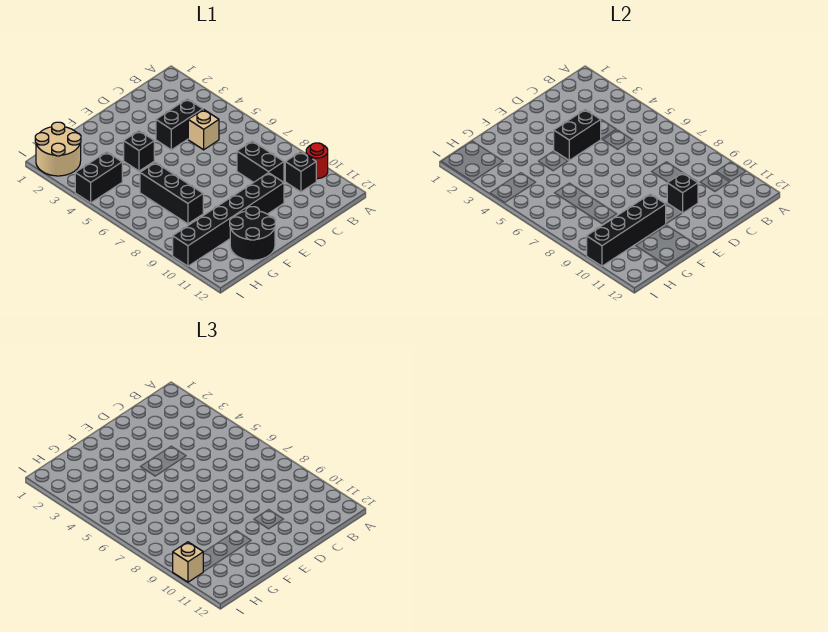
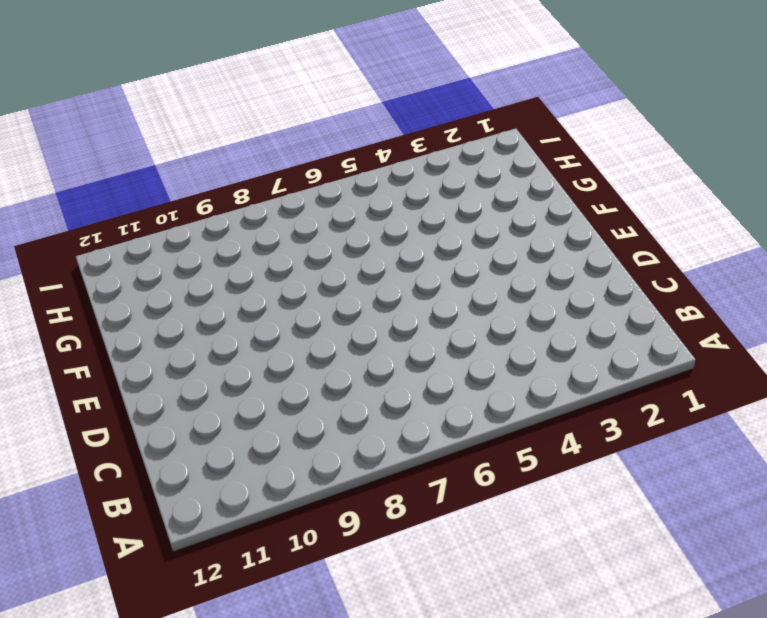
none -> red round brick A10 level 1
none -> black brick B10 level 1
none -> black brick C4:D4 level 1

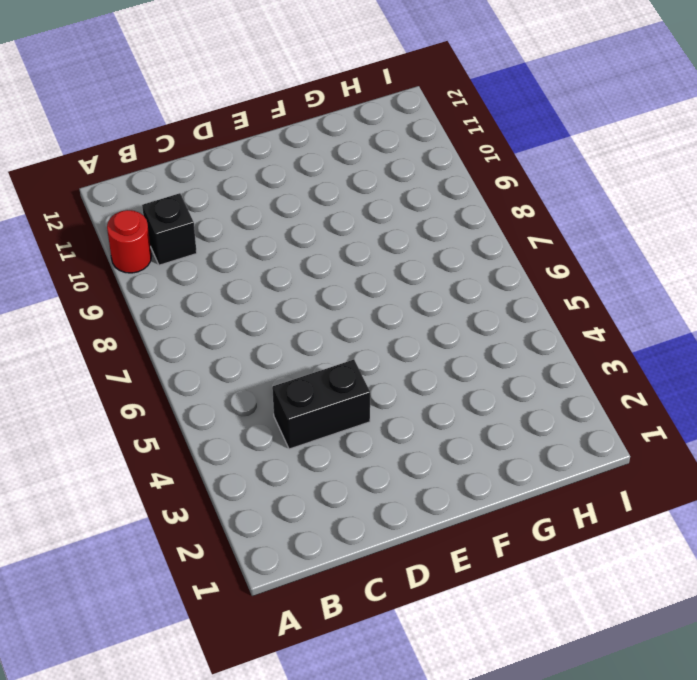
none -> tan brick C5 level 1
none -> black brick C8:C9 level 1
none -> black brick D10:I10 level 1

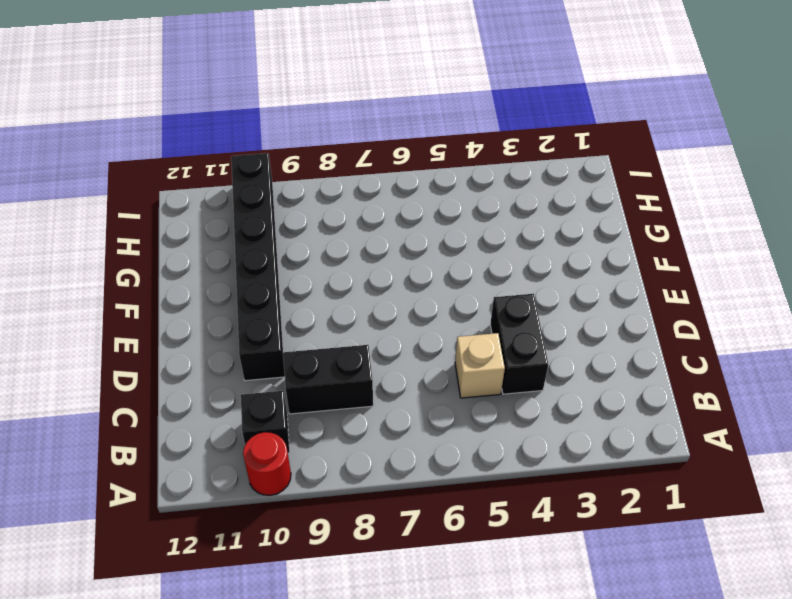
none -> black brick F4 level 1
none -> black round brick F11:G12 level 1
none -> black brick G6:G8 level 1

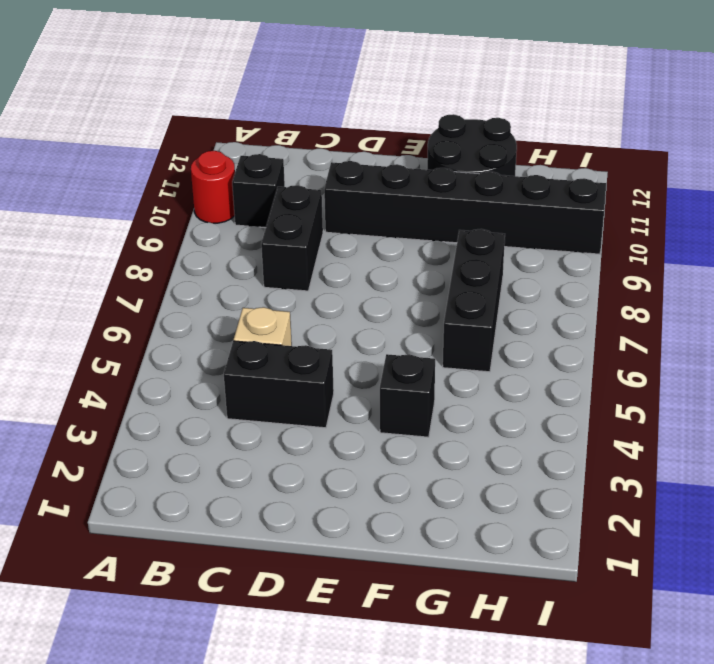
none -> tan round brick H1:I2 level 1
none -> black brick H4:I4 level 1
none -> black brick D4:E4 level 2

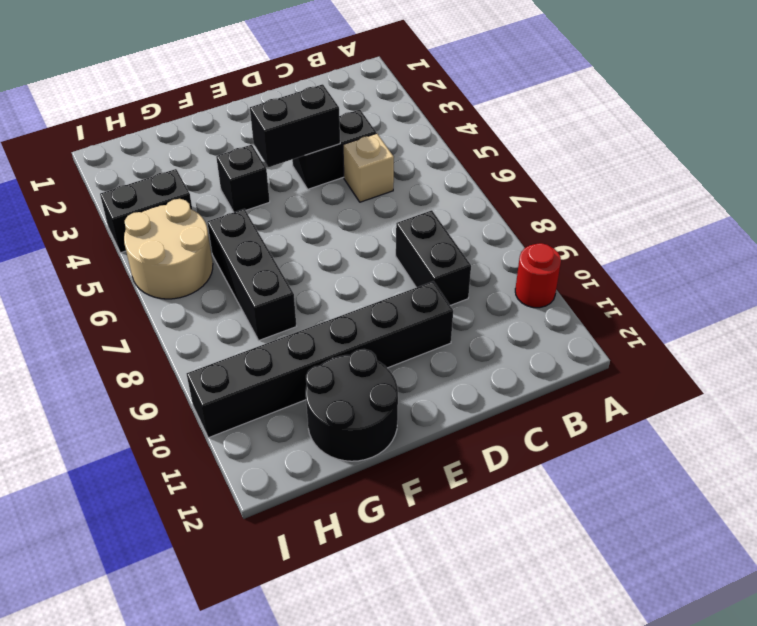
tan round brick H5:I6 level 1 -> tan round brick H1:I2 level 1
none -> black brick B10 level 1
none -> black brick D10 level 2
none -> black brick F10:I10 level 2

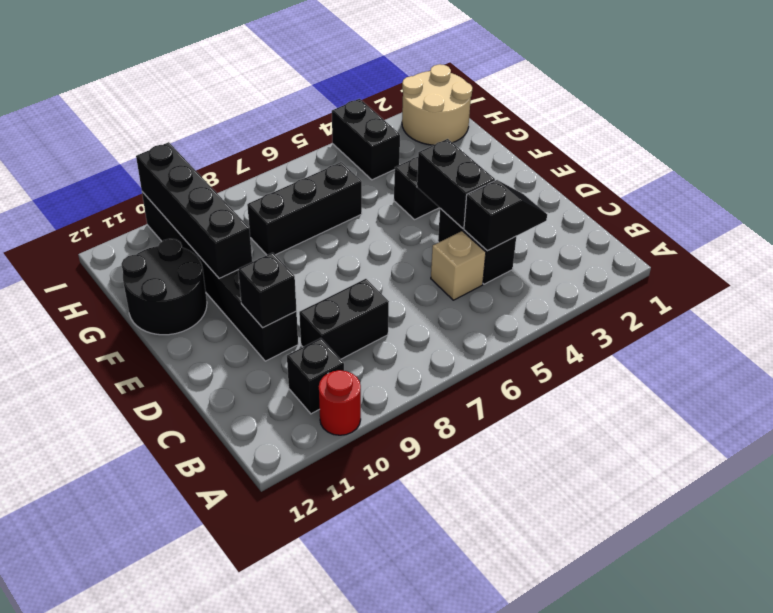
black slope C3:C4 level 2 top 4 -> none
none -> tan brick I10 level 3

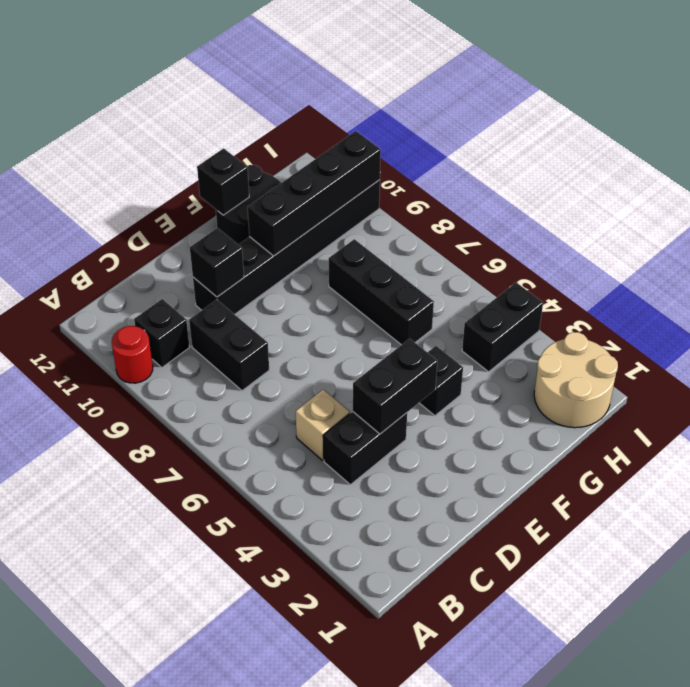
black brick F12 level 2 -> none
none -> tan brick I10 level 3

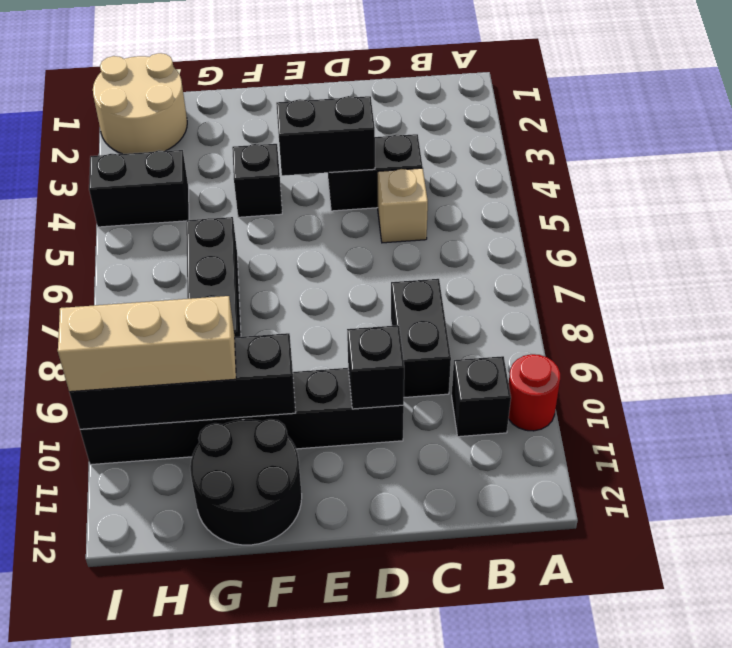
tan brick G10:I10 level 3 -> tan brick I10 level 3

